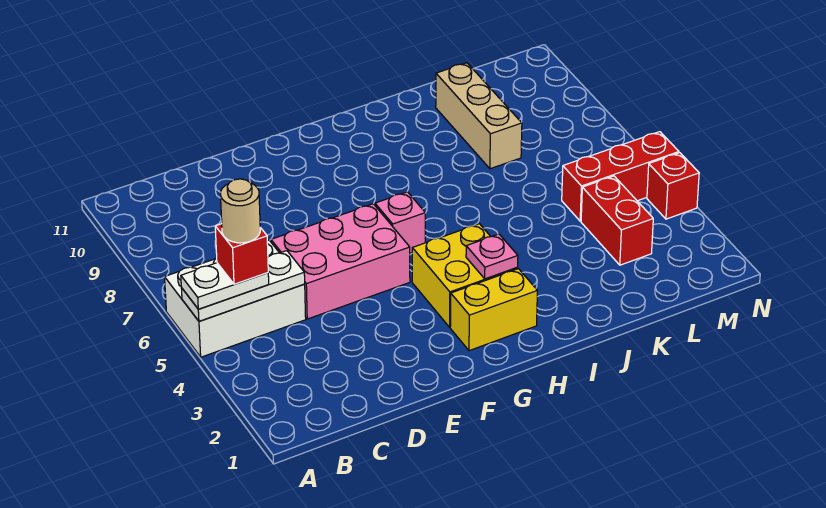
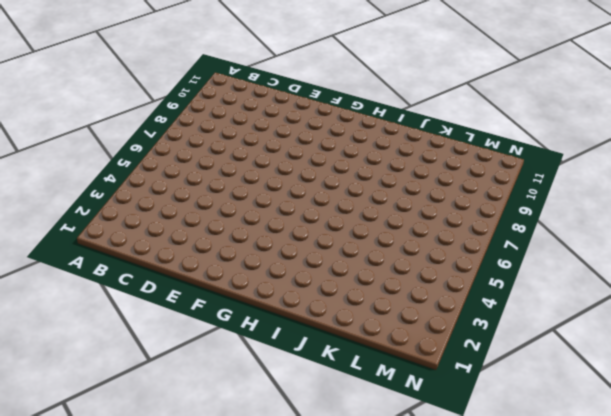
none -> white brick A5:C6 level 1
none -> pink brick D5:F6 level 1
none -> yellow brick G2:H2 level 1

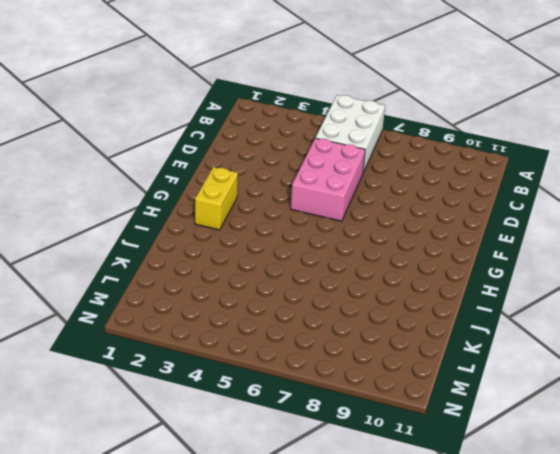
none -> yellow brick G3:H4 level 1
none -> pink brick G6 level 1
none -> tan brick K8:K10 level 1

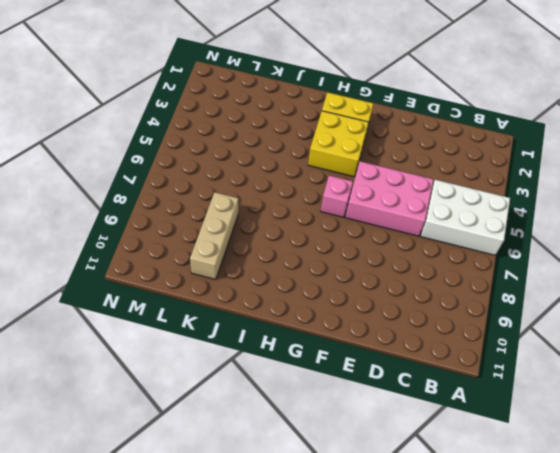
none -> red brick L3:L4 level 1
none -> red brick L5:N5 level 1
none -> red brick N4 level 1

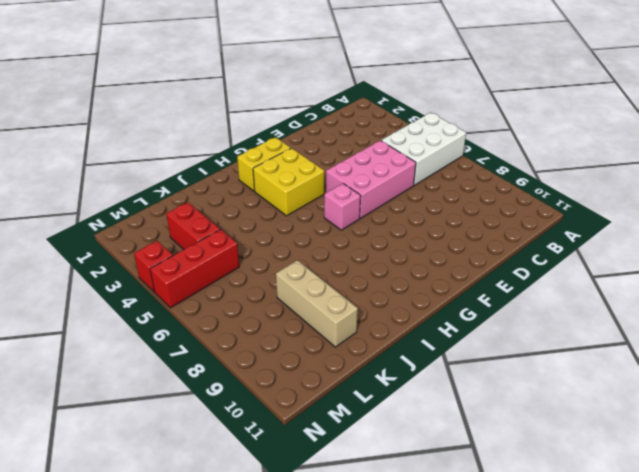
none -> white plate A5:C5 level 2
none -> pink plate H3 level 2
none -> white plate A5:B5 level 3

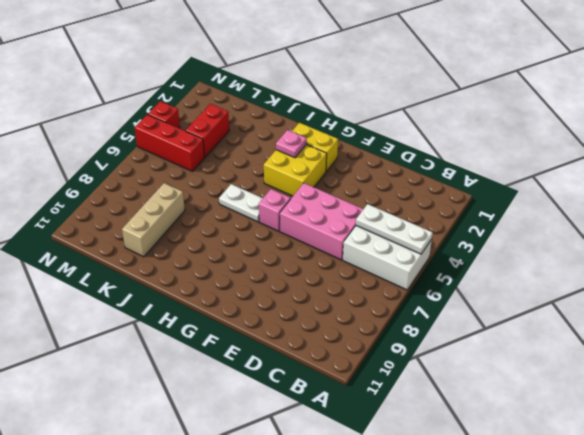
white plate H6:I6 level 1 -> white plate A5:B5 level 3
none -> red brick B5 level 4
none -> tan round brick B5 level 5

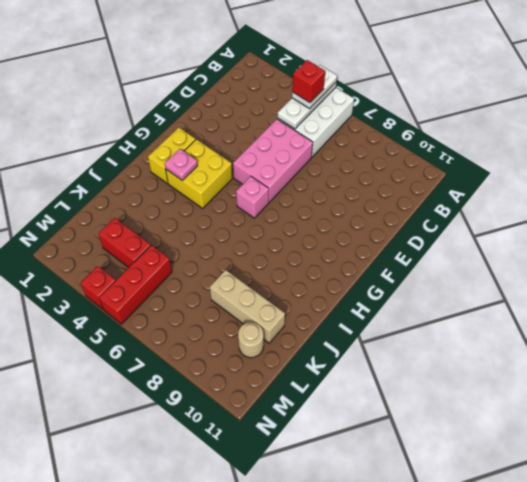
tan round brick L10 level 1 -> tan round brick B5 level 5

